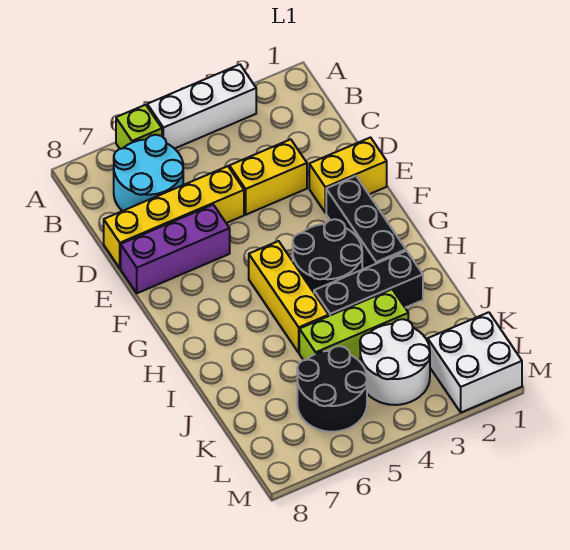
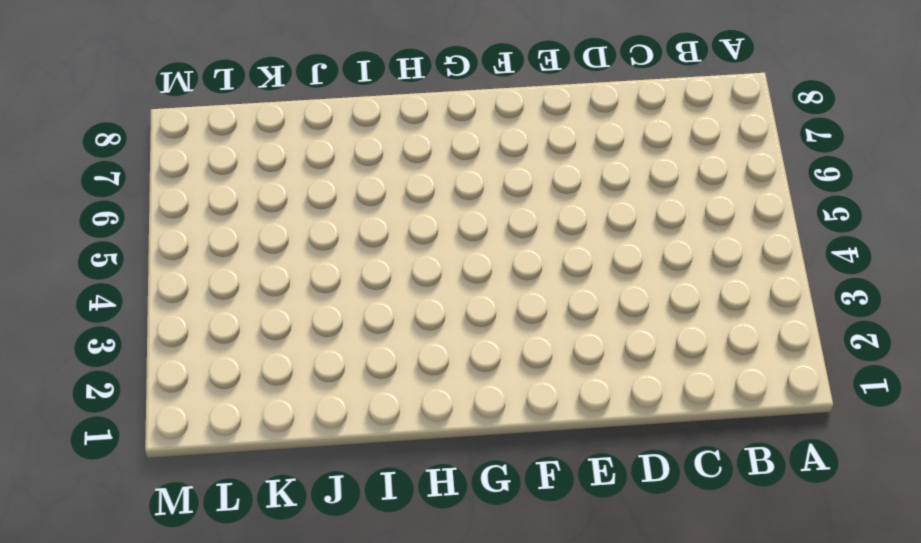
none -> white brick A3:A5 level 1
none -> lime brick A6 level 1
none -> cyan round brick B6:C7 level 1

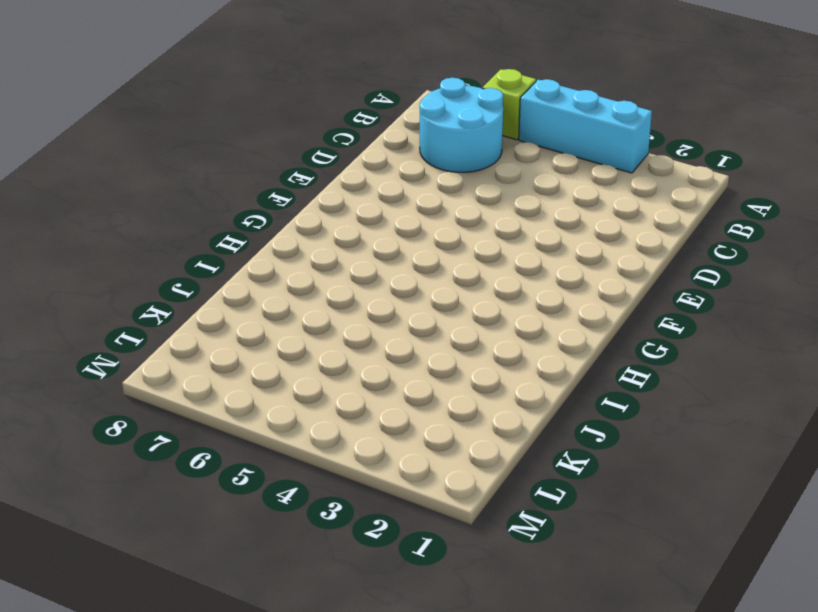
cyan brick A3:A5 level 1 -> white brick A3:A5 level 1
none -> yellow brick D3:D4 level 1
none -> yellow brick D5:D8 level 1
none -> yellow brick E1:E2 level 1

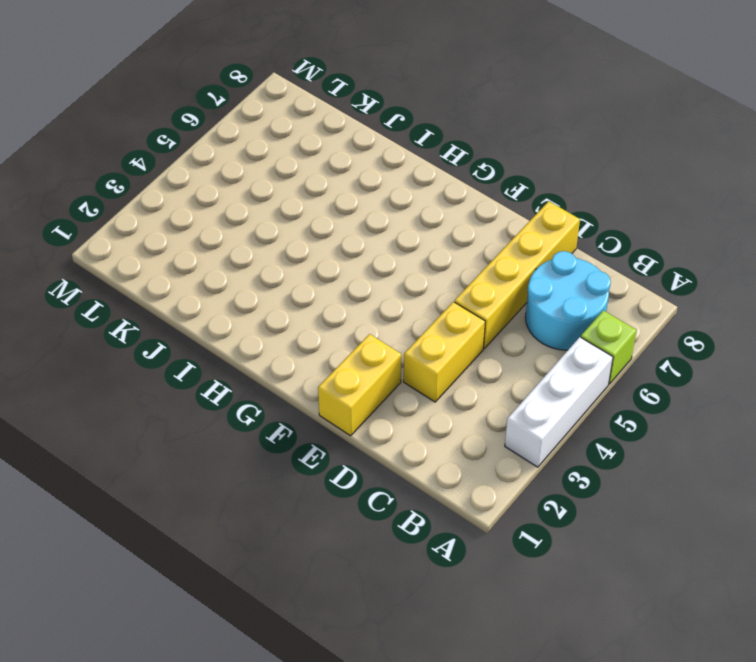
none -> purple brick E6:E8 level 1
none -> black brick F2:H2 level 1
none -> black round brick G3:H4 level 1

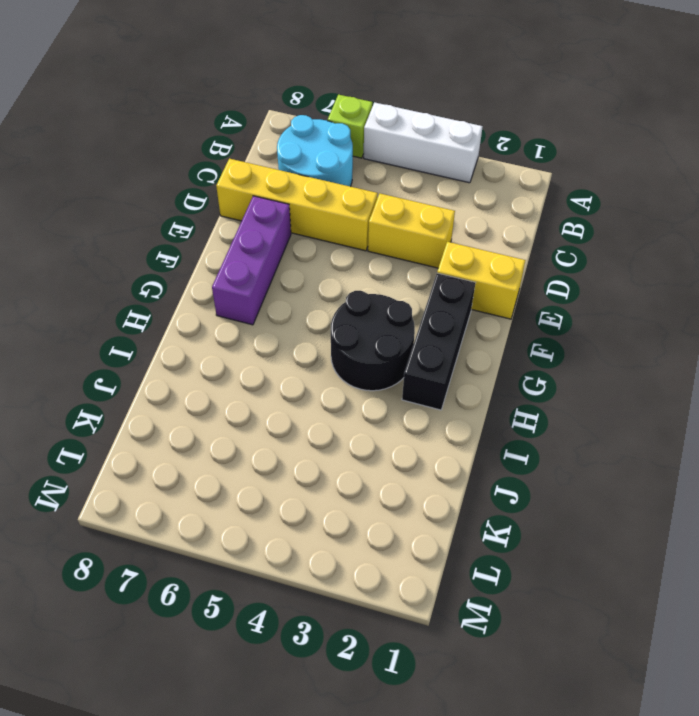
purple brick E7:G7 level 1 -> purple brick E6:E8 level 1
none -> yellow brick G5:I5 level 1
none -> black brick I2:I4 level 1
none -> lime brick J3:J5 level 1

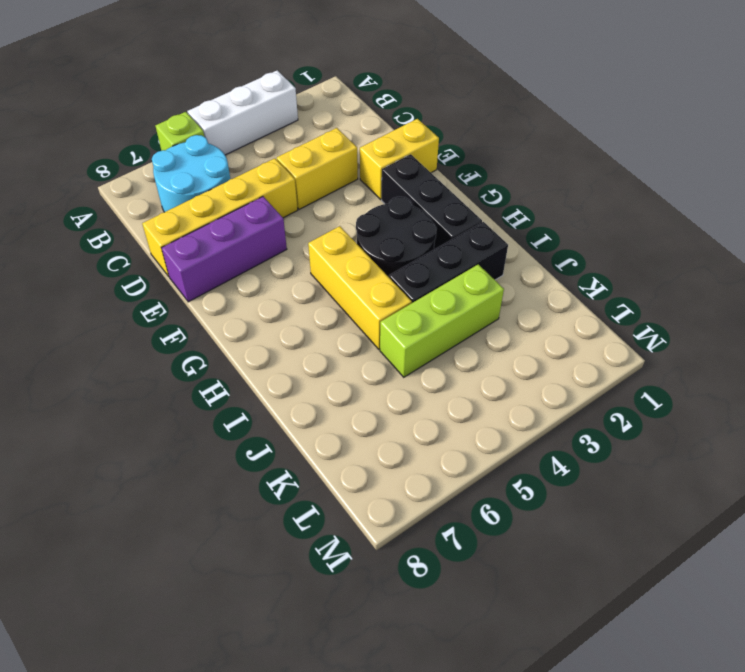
none -> white round brick K3:L4 level 1
none -> black round brick K5:L6 level 1
none -> white brick L1:M2 level 1

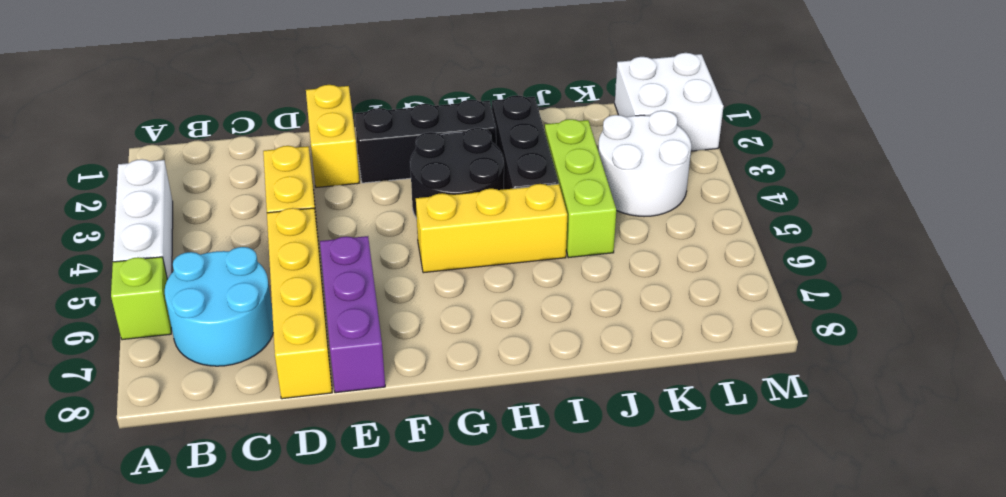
none -> black round brick K5:L6 level 1

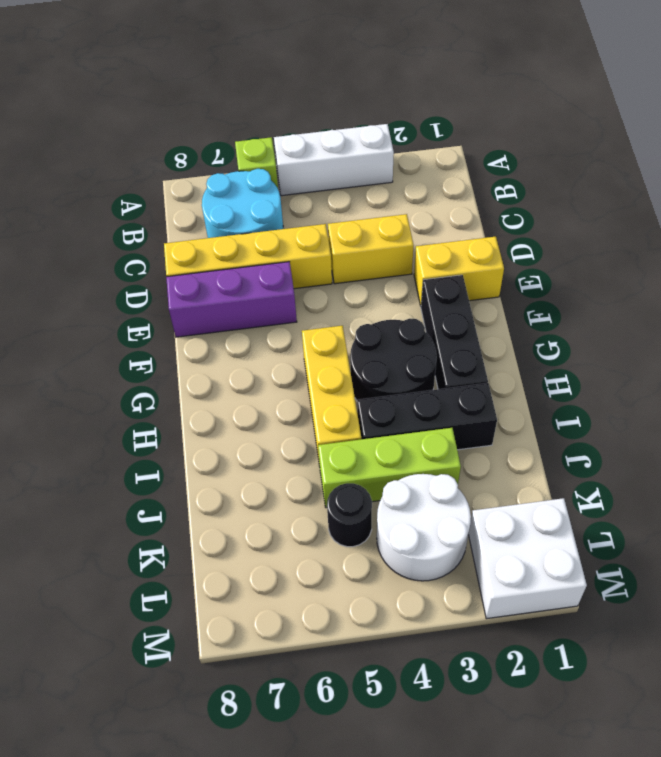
black round brick K5 level 1 -> black round brick K5:L6 level 1

